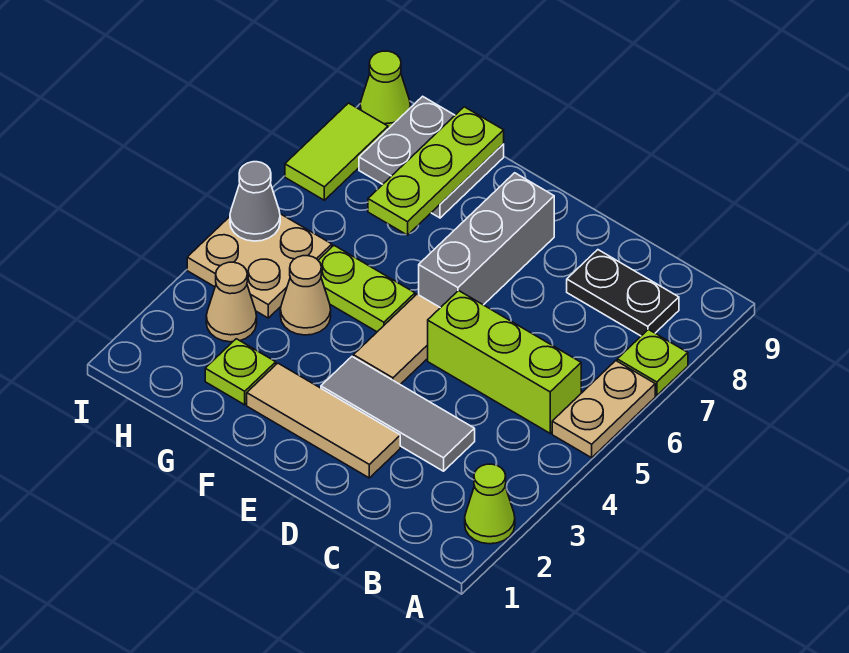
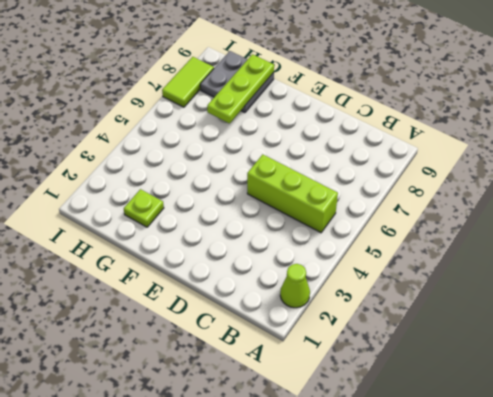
none -> tan plate A5:A6 level 1
none -> lime plate A7 level 1
none -> black plate B8:C8 level 1

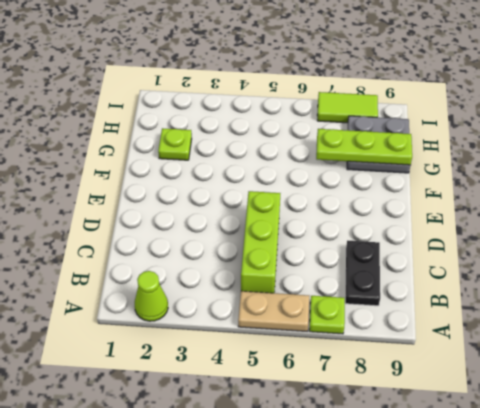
none -> grey tile C3:E3 level 1
none -> tan tile D2:F2 level 1
none -> tan tile E4:E5 level 1

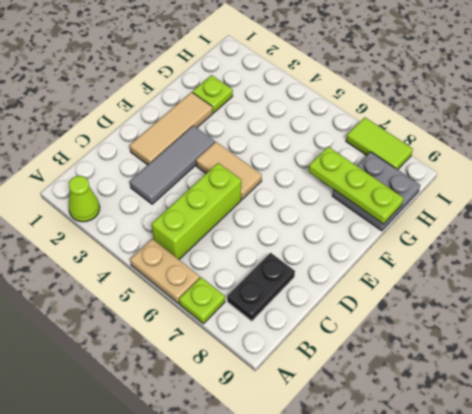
none -> grey brick E6:E8 level 1
none -> lime plate F5:G5 level 1
none -> tan cone G4 level 1

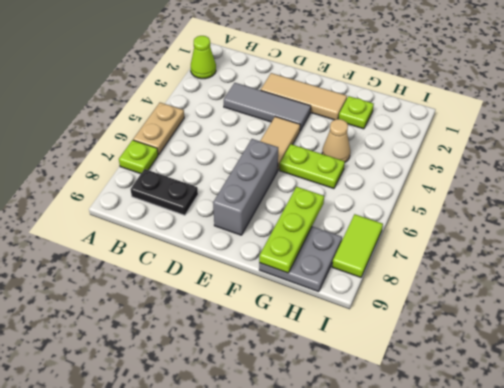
none -> lime brick B5:D5 level 1
none -> tan cone H3 level 1
none -> tan plate H4:I5 level 1

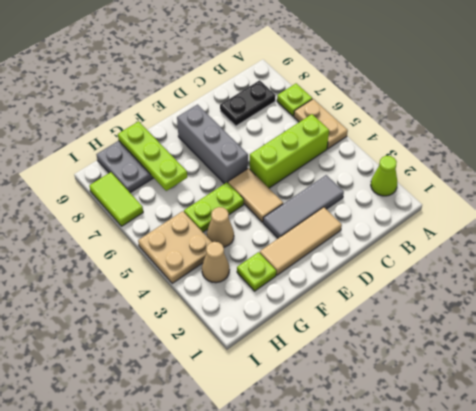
none -> lime cone I9 level 1
none -> grey cone I5 level 2

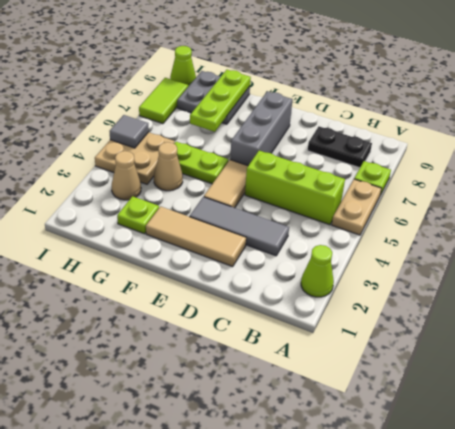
grey tile I5 level 2 -> grey cone I5 level 2

